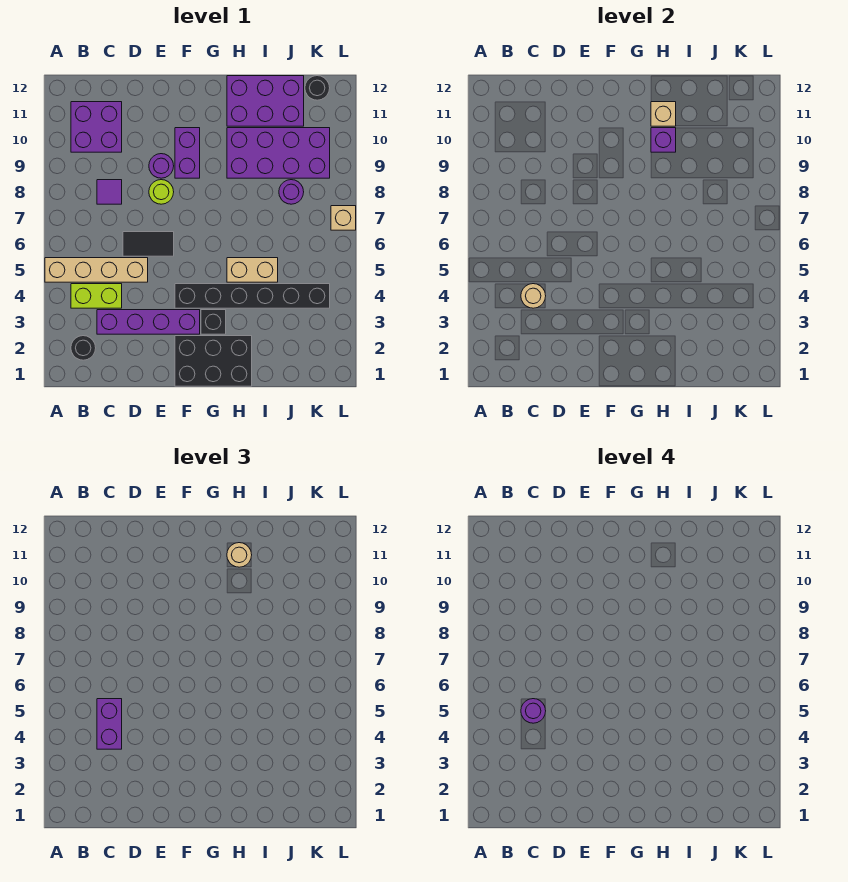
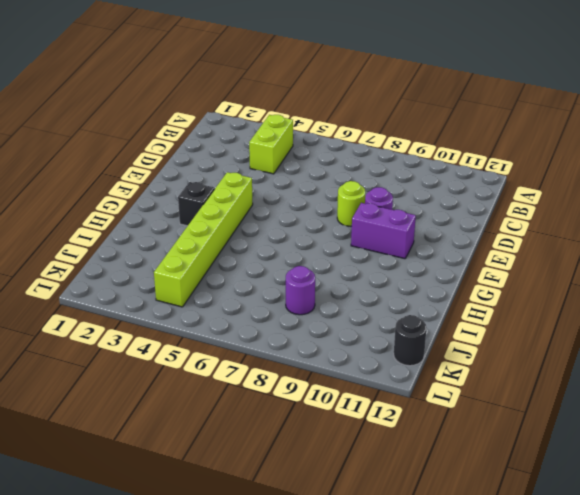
lime brick F4:K4 level 1 -> black brick F4:K4 level 1
none -> tan brick A5:D5 level 1
none -> black round brick B2 level 1
none -> purple brick B10:C11 level 1

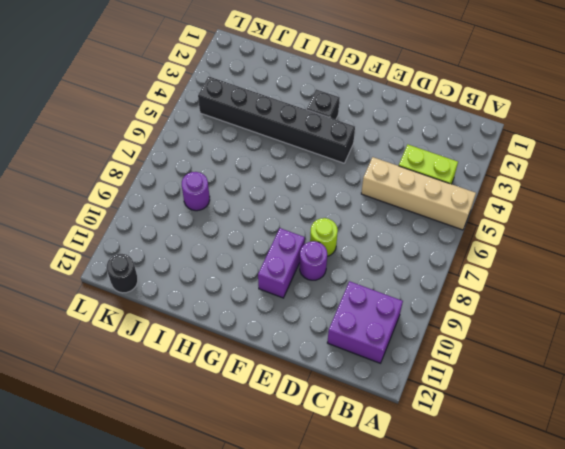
none -> black round brick B2 level 1
none -> purple brick C3:F3 level 1
none -> purple tile C8 level 1

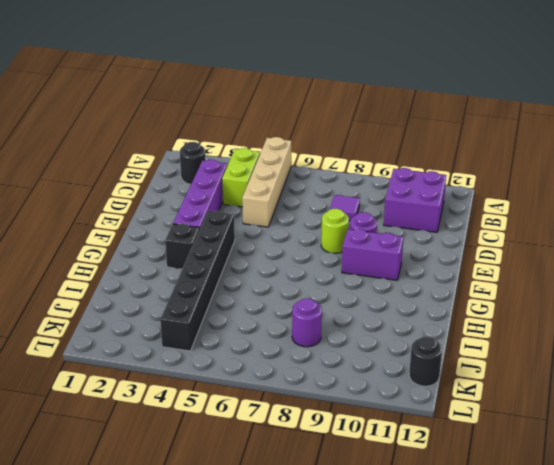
none -> black tile D6:E6 level 1
none -> black brick F1:H2 level 1
none -> tan brick H5:I5 level 1

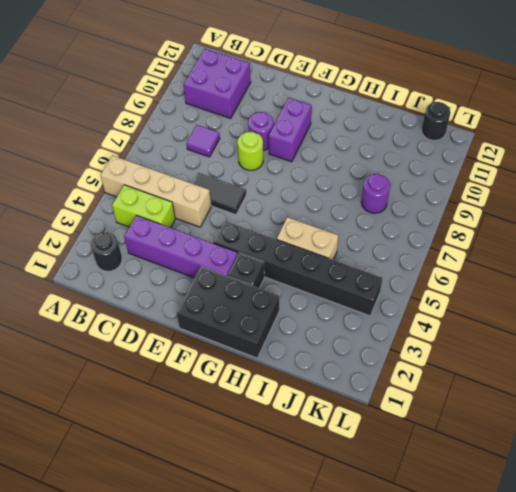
none -> purple brick H9:K10 level 1
none -> purple brick H11:J12 level 1
none -> tan brick L7 level 1

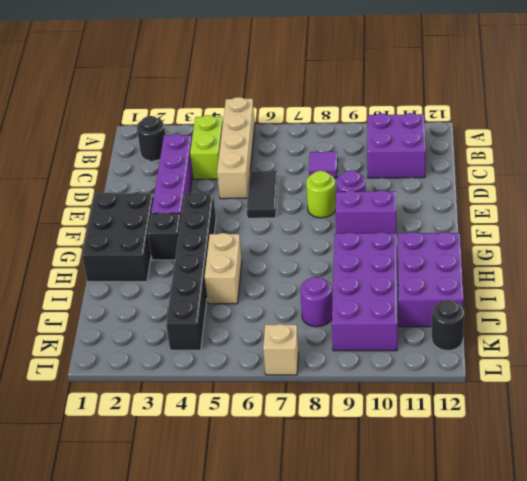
none -> tan round brick C4 level 2
none -> purple brick H10 level 2
none -> tan brick H11 level 2

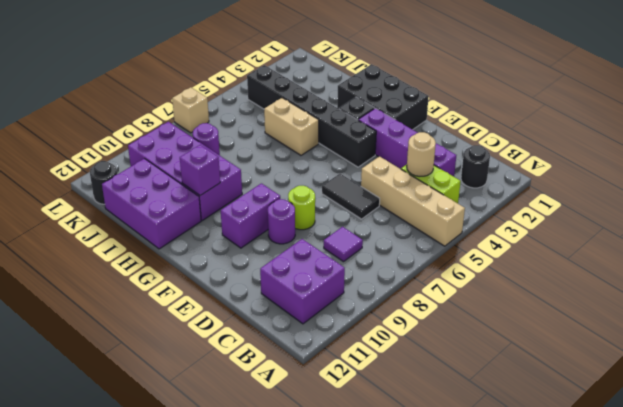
none -> tan brick H11 level 2
none -> purple brick C4:C5 level 3
none -> tan round brick H11 level 3

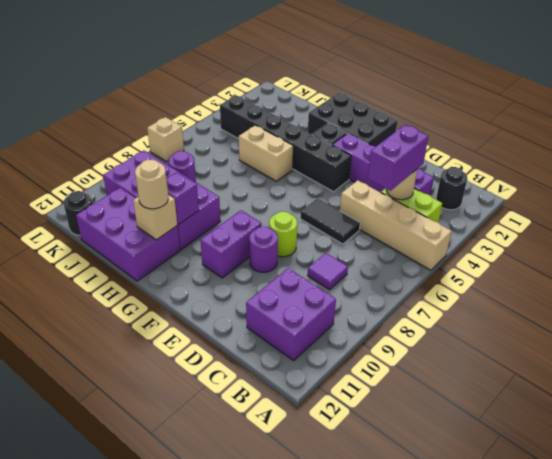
none -> purple round brick C5 level 4

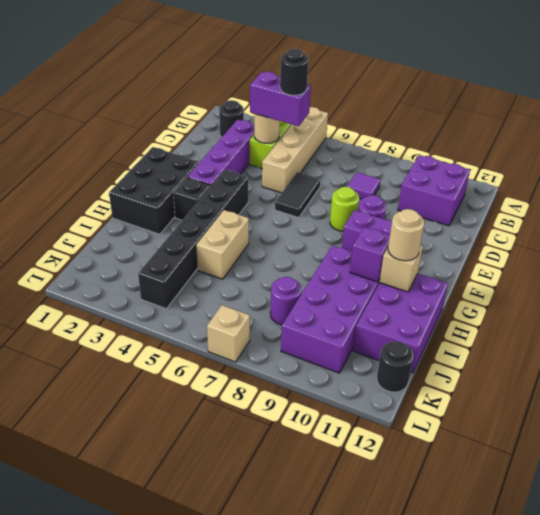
black round brick C5 level 4 -> purple round brick C5 level 4

